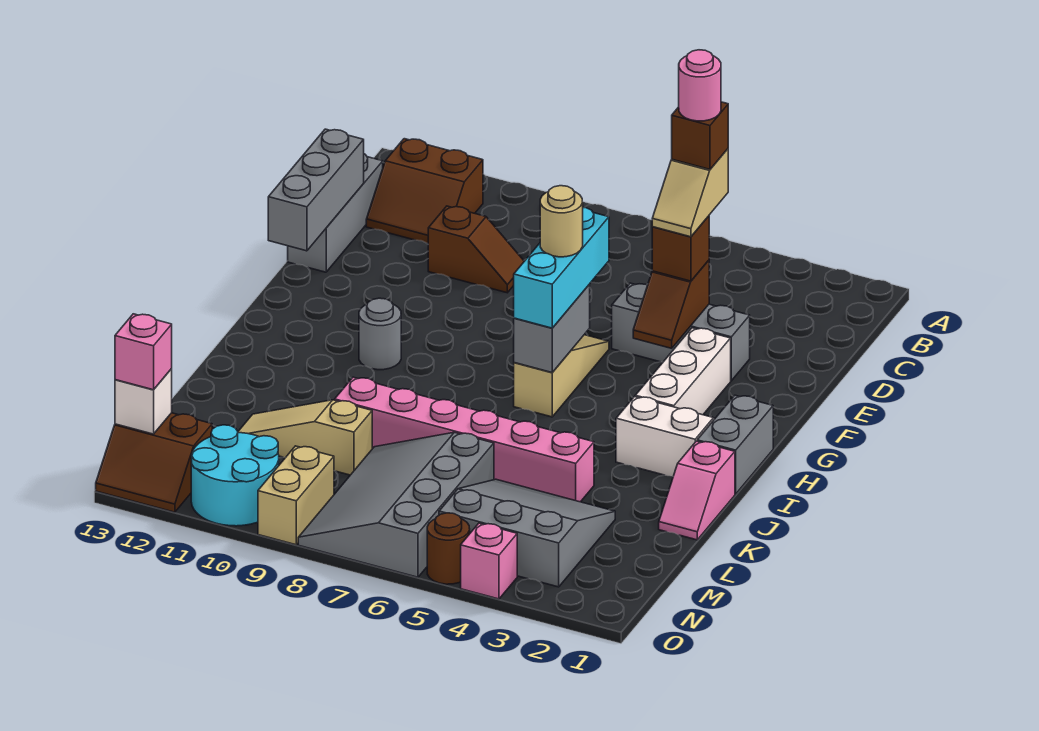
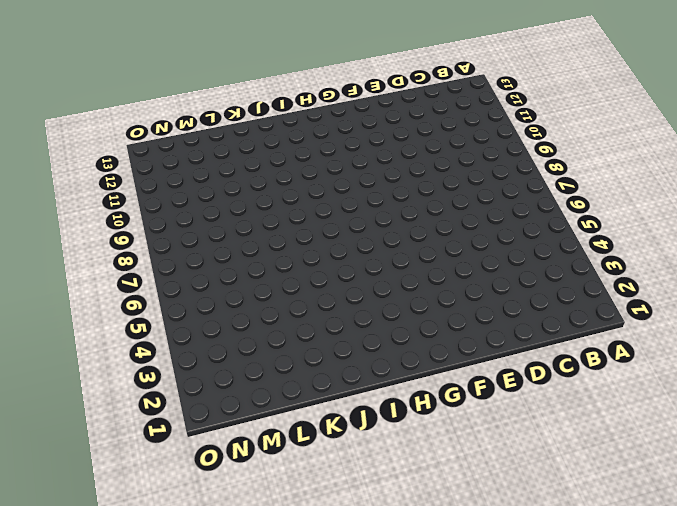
none -> brown slope B11:C12 level 1 top B
none -> grey brick C13:E13 level 1
none -> brown slope D9:D10 level 1 top 10
none -> grey brick E3:E5 level 1

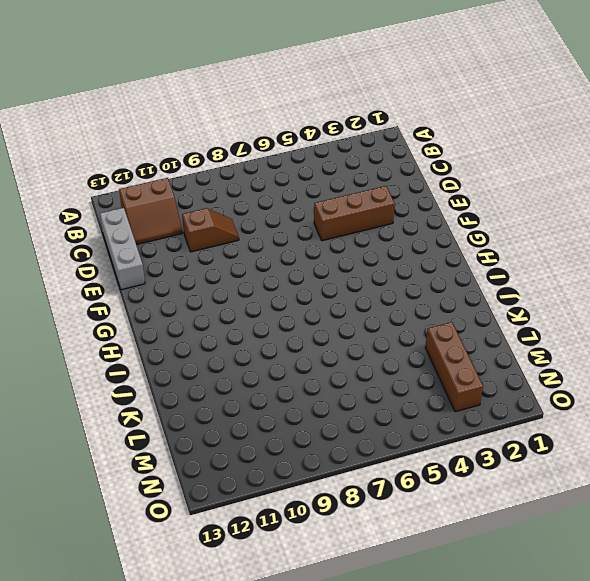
brown brick E3:E5 level 1 -> grey brick E3:E5 level 1
brown brick L3:N3 level 1 -> grey slope L3:N5 level 1 top N
none -> white brick F3:H3 level 1
none -> tan slope F6:H6 level 1 top H
none -> grey brick H1:I1 level 1
none -> grey round brick H10 level 1

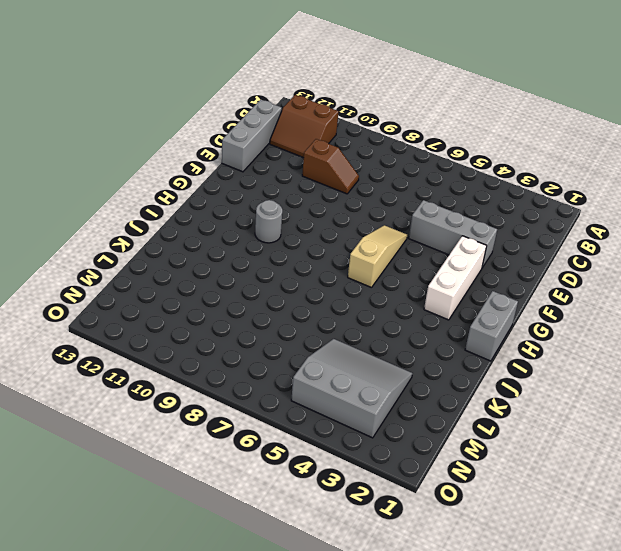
none -> white brick I2:I3 level 1
none -> pink slope J1:K1 level 1 top J
none -> pink brick K4:K9 level 1
none -> grey slope L6:O8 level 1 top 6

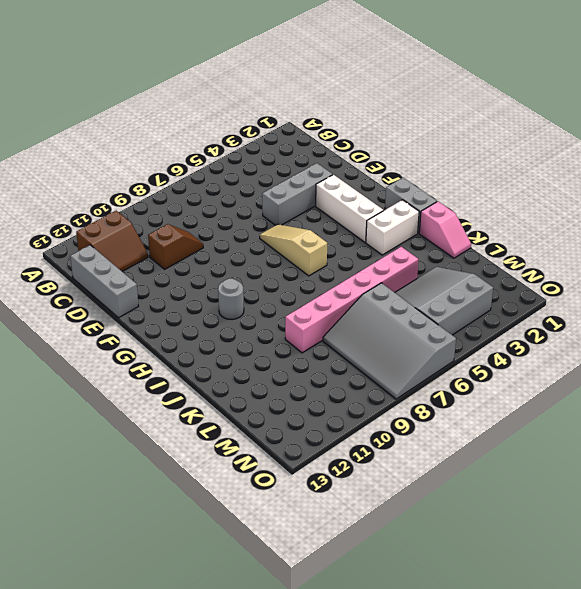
none -> tan slope L9:L11 level 1 top 9
none -> tan brick N9:O9 level 1
none -> cyan round brick N10:O11 level 1
none -> brown slope N12:O13 level 1 top N

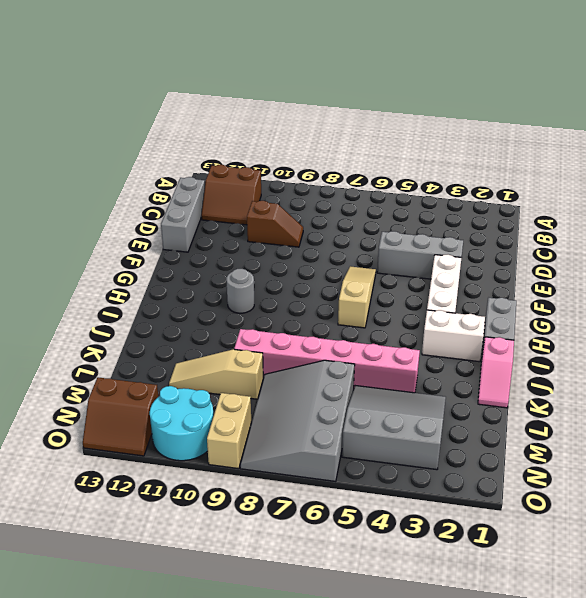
none -> pink brick O4 level 1
none -> brown round brick O5 level 1
none -> grey brick D13:F13 level 2
none -> brown slope E4:F4 level 2 top E

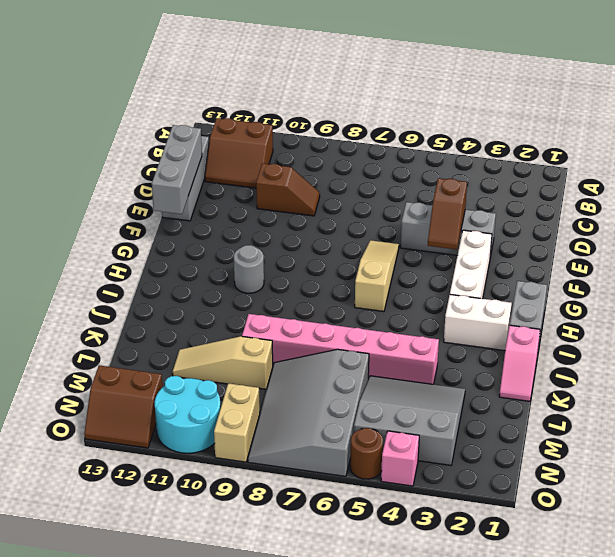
none -> grey brick G6:H6 level 2
none -> white brick N13 level 2
none -> brown brick E4 level 3
none -> cyan brick F6:H6 level 3

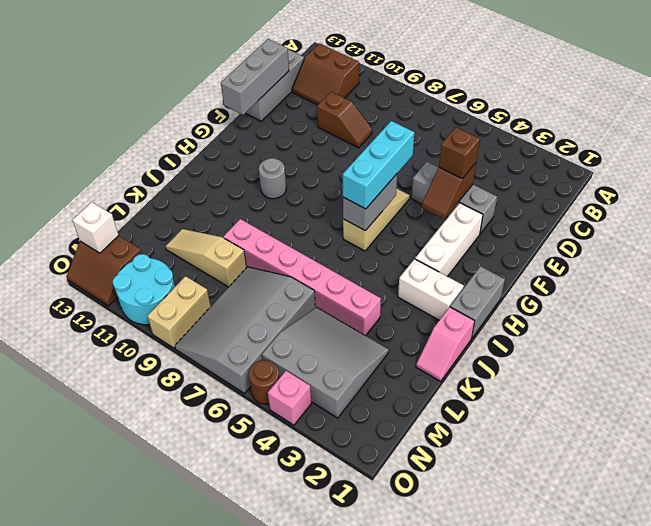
none -> pink brick N13 level 3
none -> tan slope D4:E4 level 4 top D
none -> tan round brick G6 level 4
none -> brown brick D4 level 5

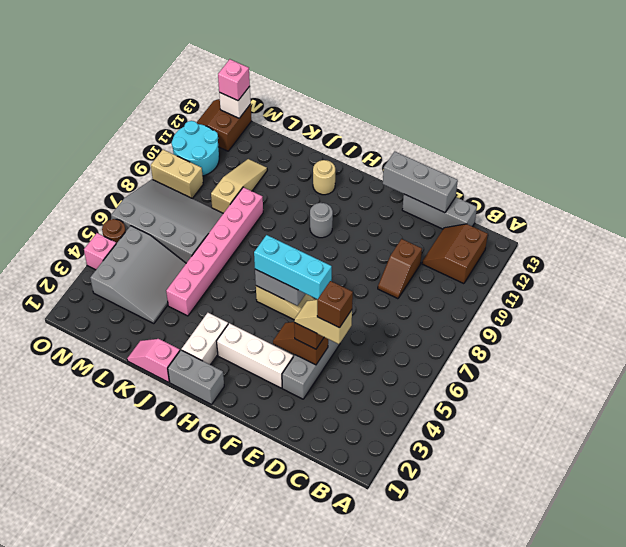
tan round brick I12 level 1 -> tan round brick G6 level 4
none -> pink round brick D4 level 6

